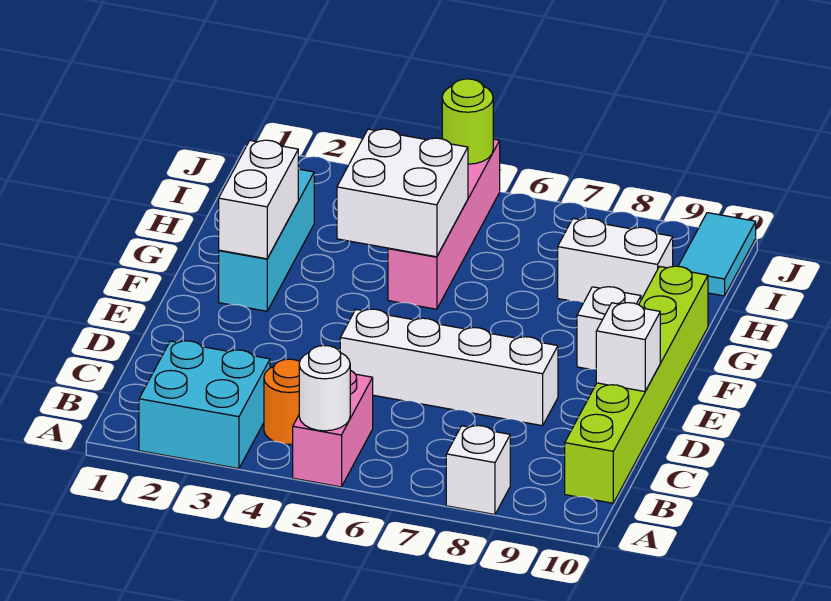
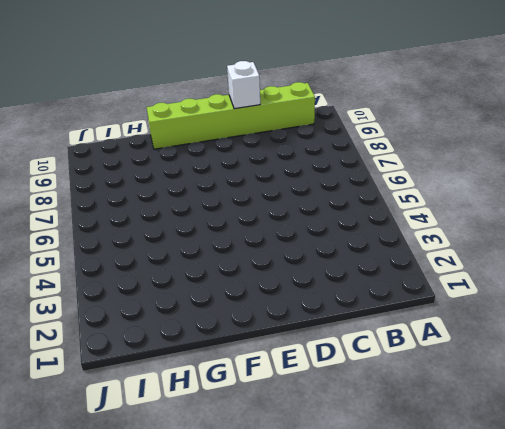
none -> cyan brick A2:B3 level 1
none -> pink brick A5:B5 level 1
none -> white brick A8 level 1

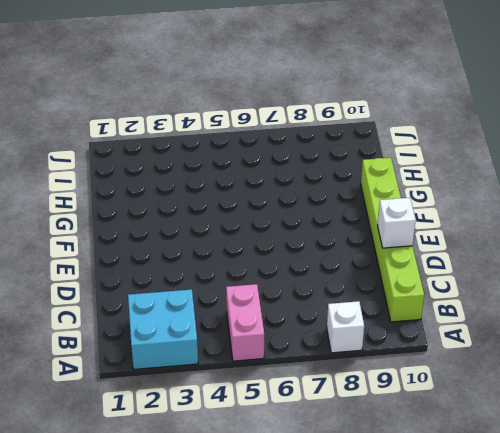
none -> orange round brick B4 level 1
none -> white brick D5:D8 level 1
none -> cyan brick F2:H2 level 1

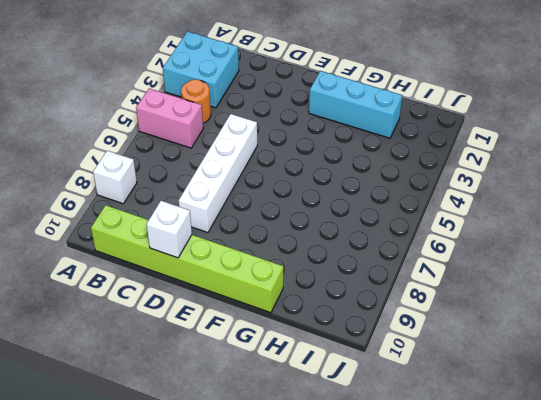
none -> white brick F9 level 1
none -> pink brick G5:J5 level 1
none -> white brick H8:H9 level 1

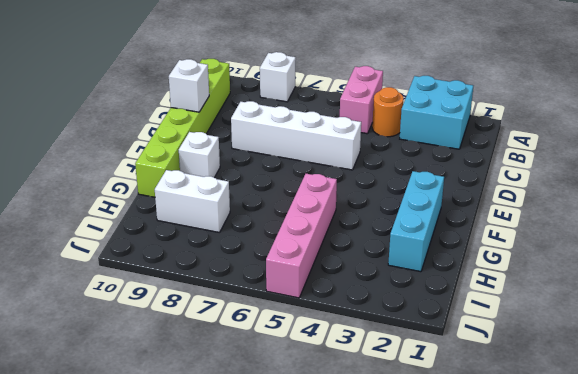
none -> cyan tile I10:J10 level 1
none -> white round brick A5 level 2
none -> white brick F2:G2 level 2

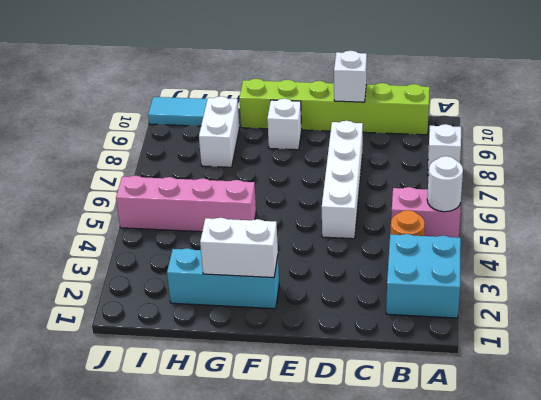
none -> white brick G4:H5 level 2
none -> lime round brick J5 level 2

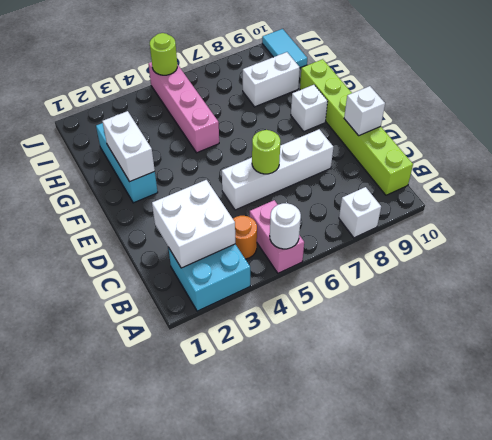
white brick B2:C3 level 2 -> white brick G4:H5 level 2
lime round brick D6 level 2 -> none

